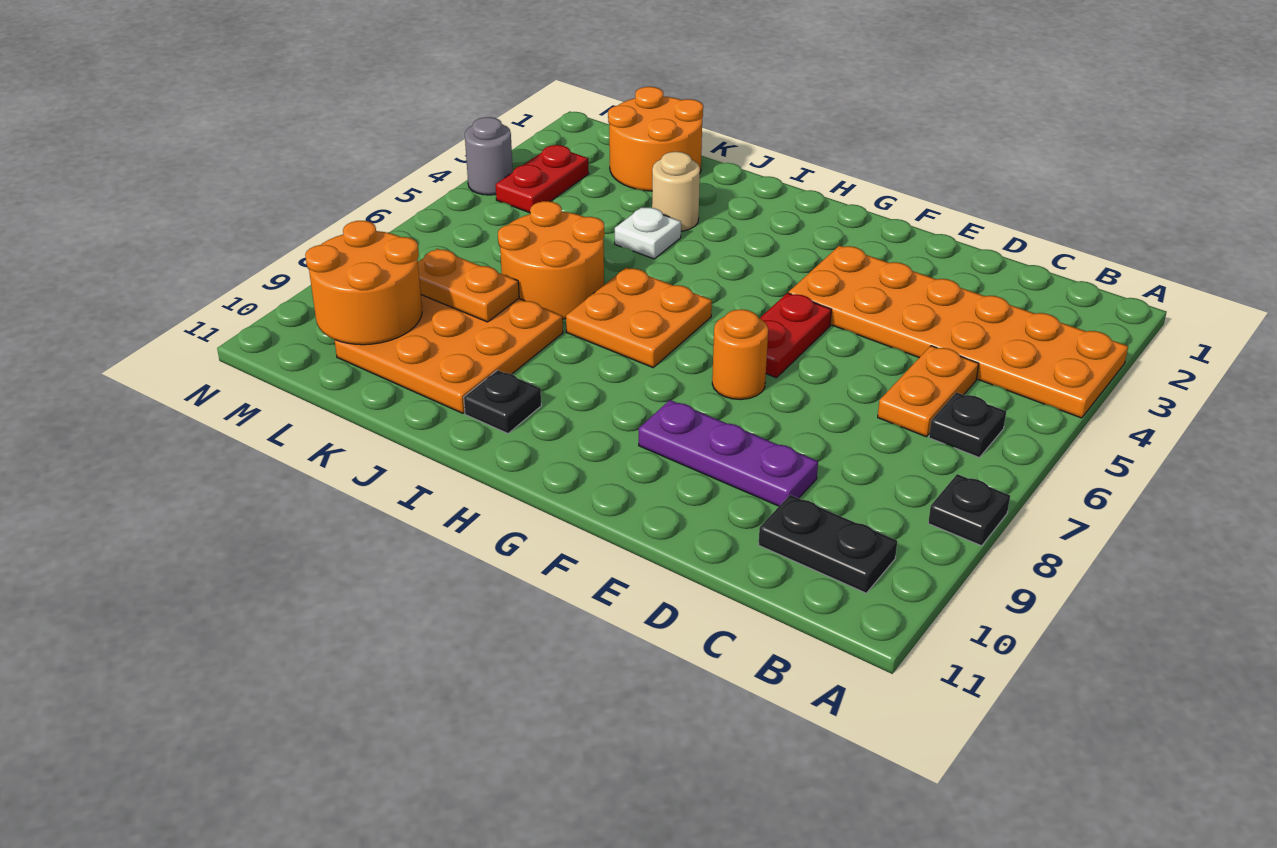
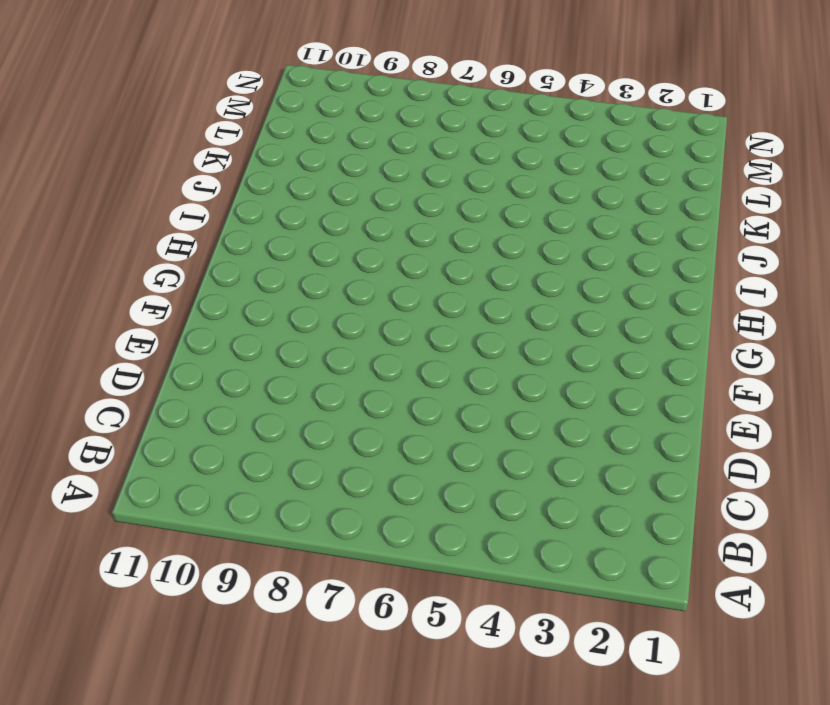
none -> orange plate A3:F4 level 1
none -> black plate A8 level 1
none -> black plate B6 level 1

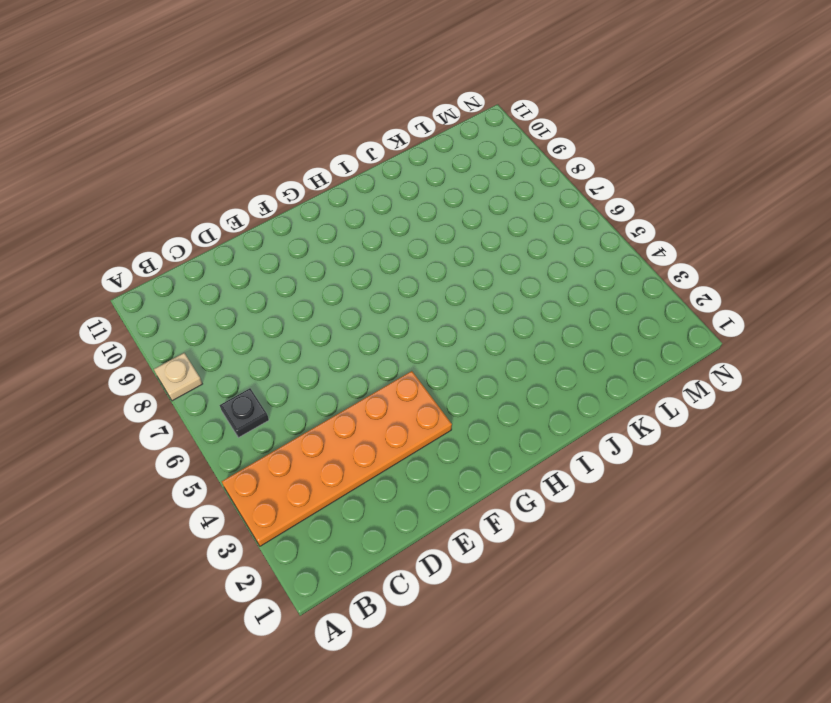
tan plate A8 level 1 -> black plate A8 level 1
none -> black plate B10:C10 level 1
none -> orange plate C5:C6 level 1
none -> purple plate D9:F9 level 1

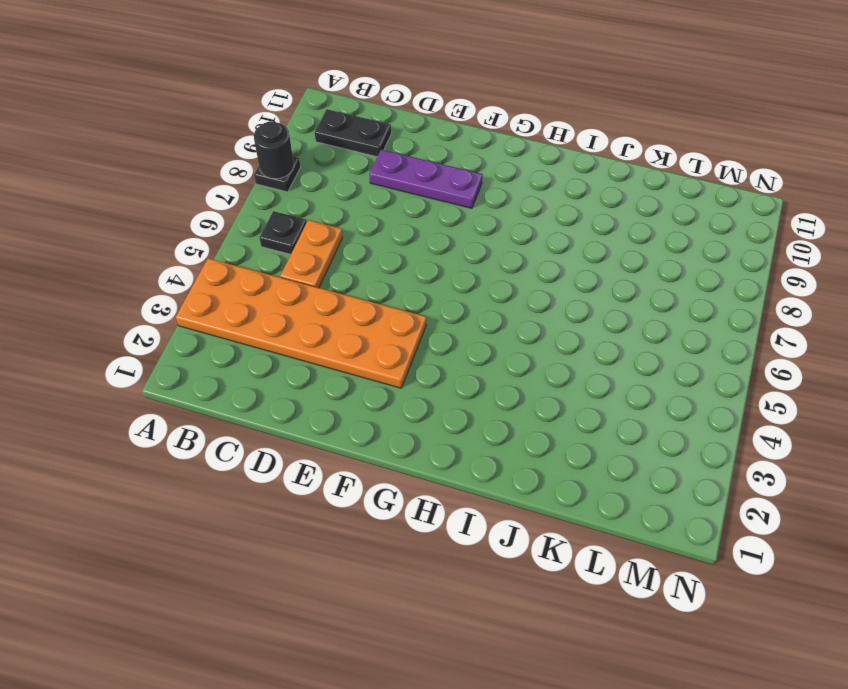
black round brick A8 level 2 -> none
none -> red plate F5:F6 level 1
none -> orange round brick F7 level 1
none -> orange plate H6:I7 level 1

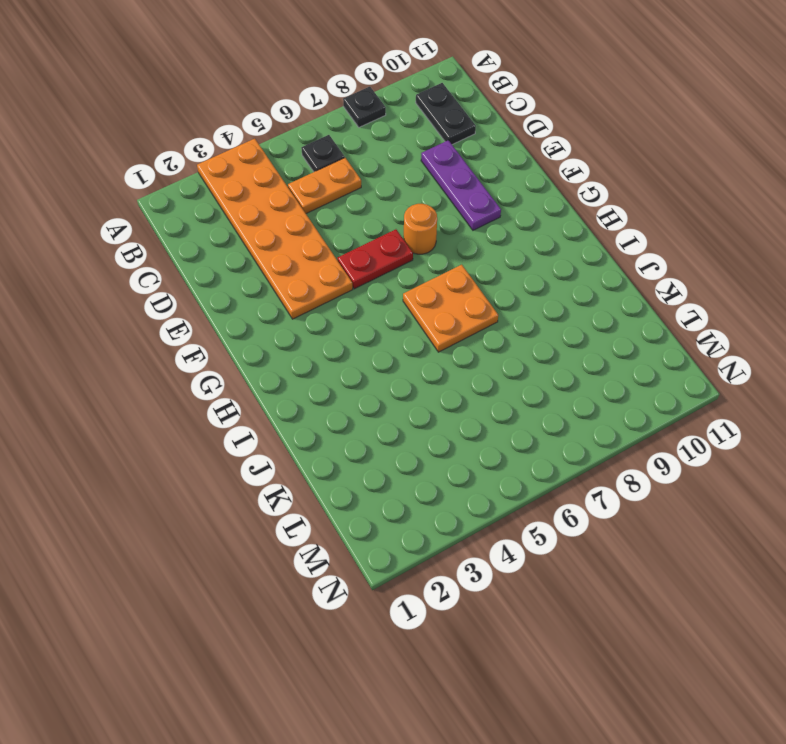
none -> black plate I10 level 1
none -> tan round brick J3 level 1
none -> white plate J4 level 1

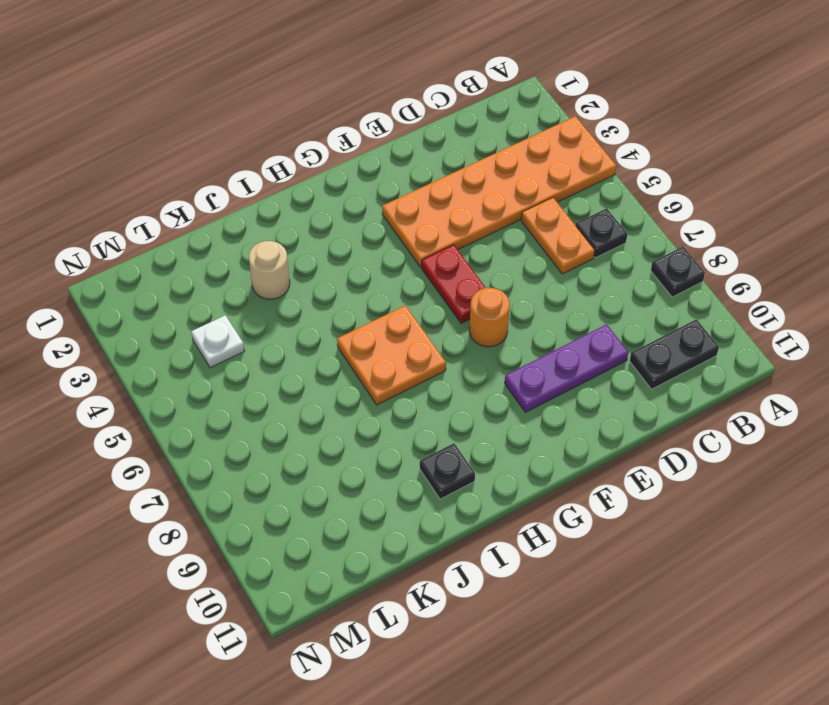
white plate L4 level 1 -> white plate J4 level 1
none -> orange round brick J6:K7 level 1
none -> orange plate J8:L10 level 1
none -> orange round brick K1:L2 level 1

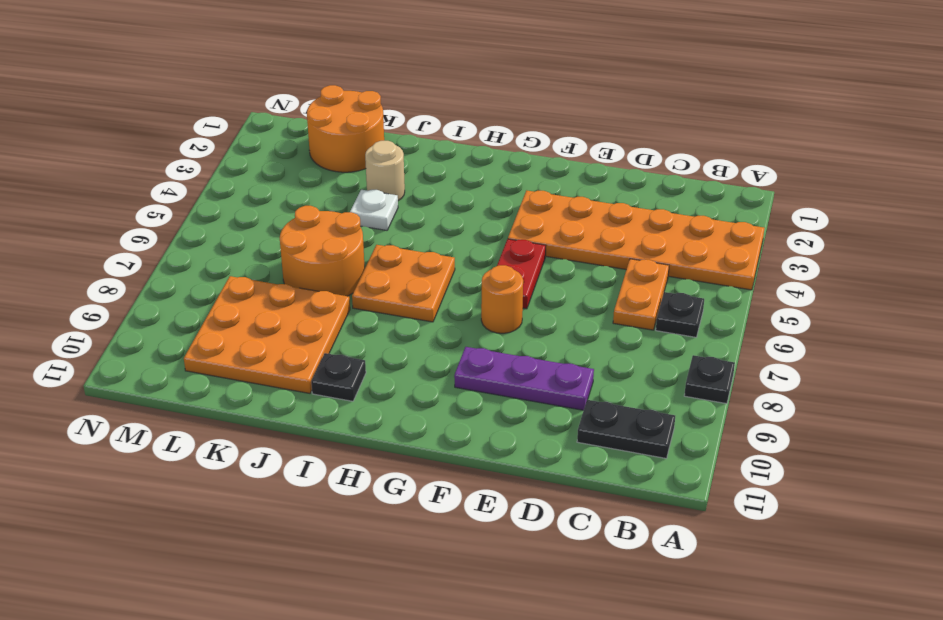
none -> red plate M3:M4 level 1
none -> grey round brick N4 level 1
none -> orange plate K8:L8 level 2

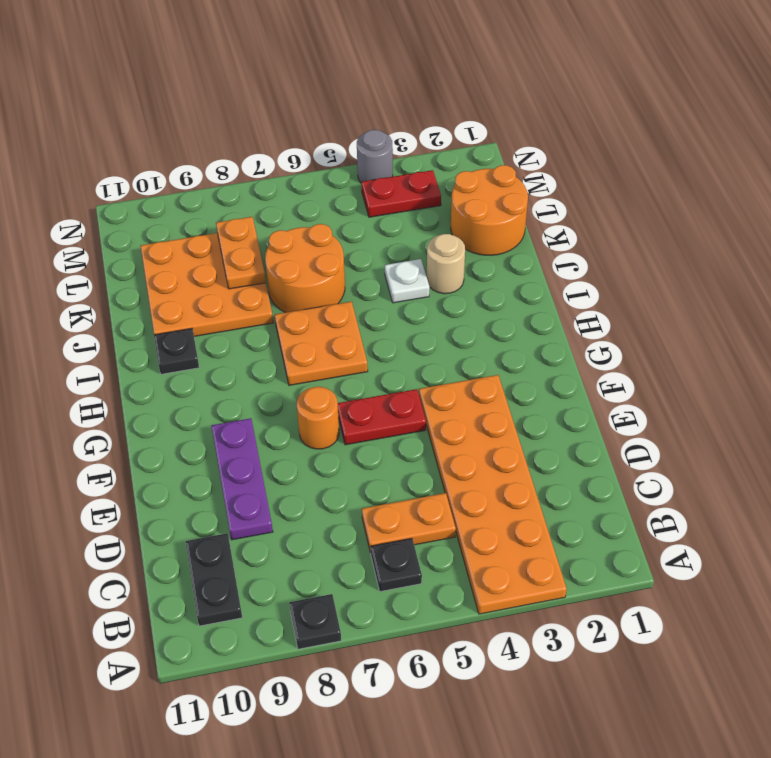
none -> orange round brick L9:M10 level 2

